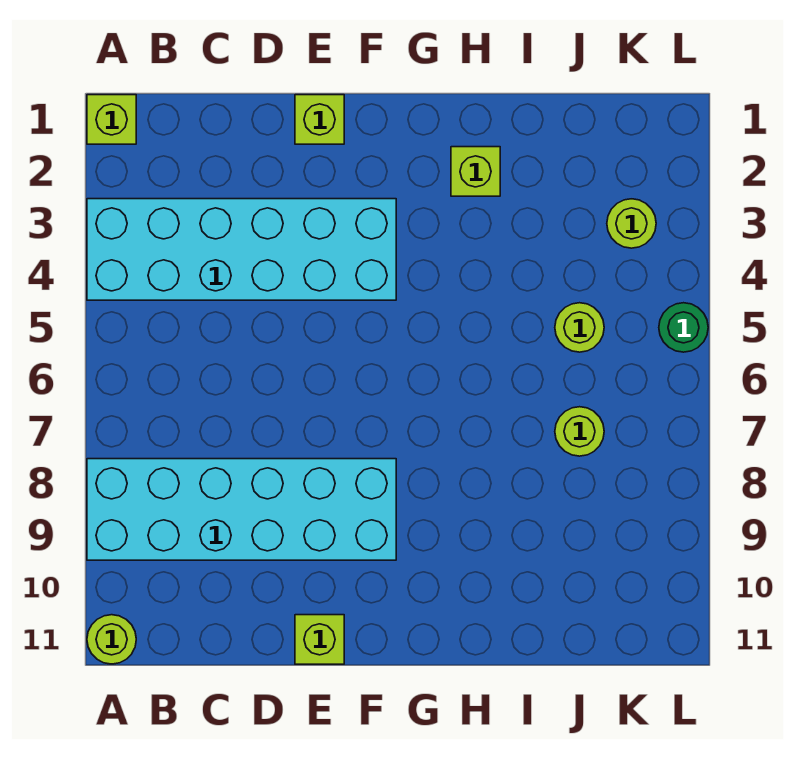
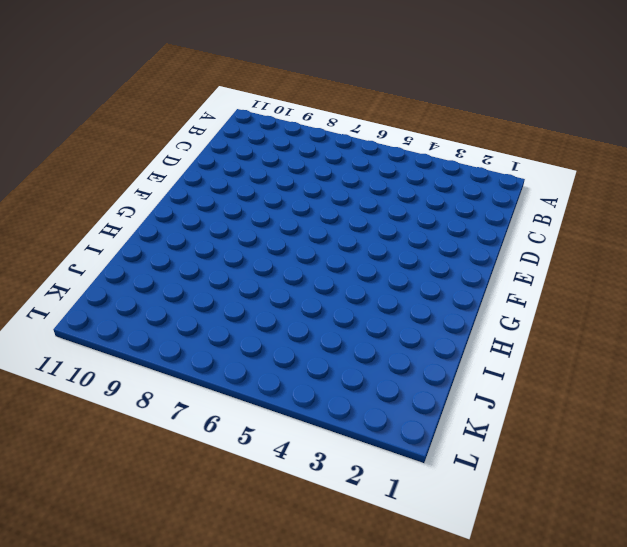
none -> lime brick A1 level 1
none -> cyan brick A3:F4 level 1

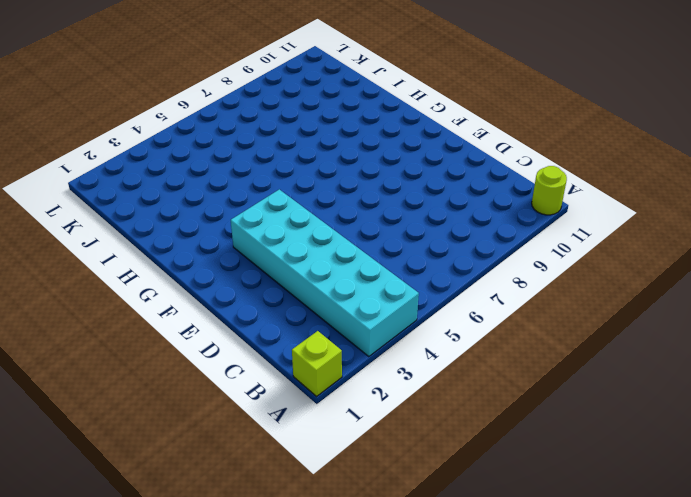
none -> cyan brick A8:F9 level 1
none -> lime brick E1 level 1

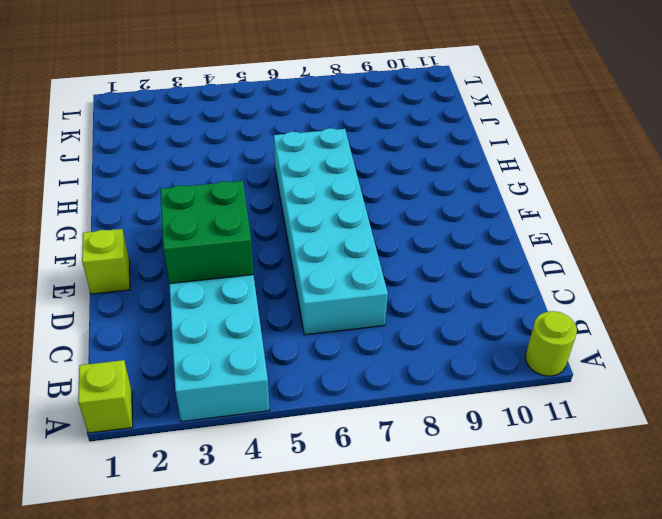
cyan brick C6:H7 level 1 -> cyan brick A8:F9 level 1
green brick D3:E4 level 2 -> none
none -> lime brick E11 level 1
none -> lime brick H2 level 1

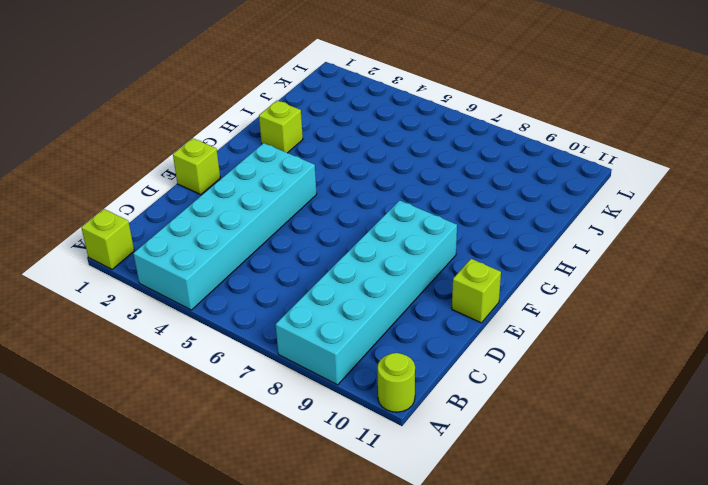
none -> lime round brick J5 level 1
none -> lime round brick J7 level 1

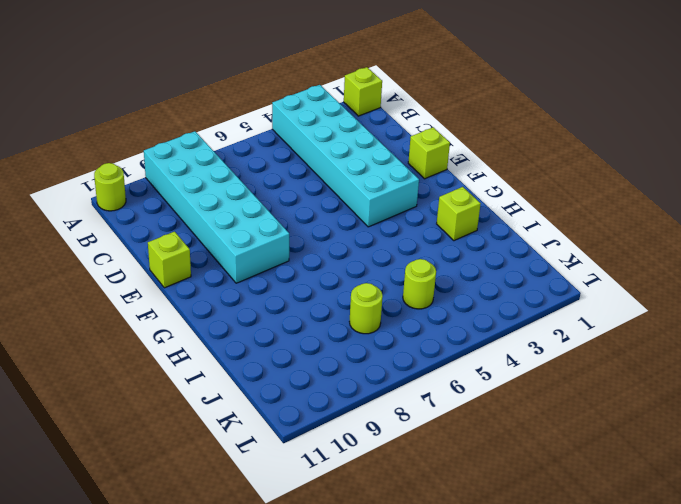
none -> lime round brick K3 level 1
none -> green round brick L5 level 1

